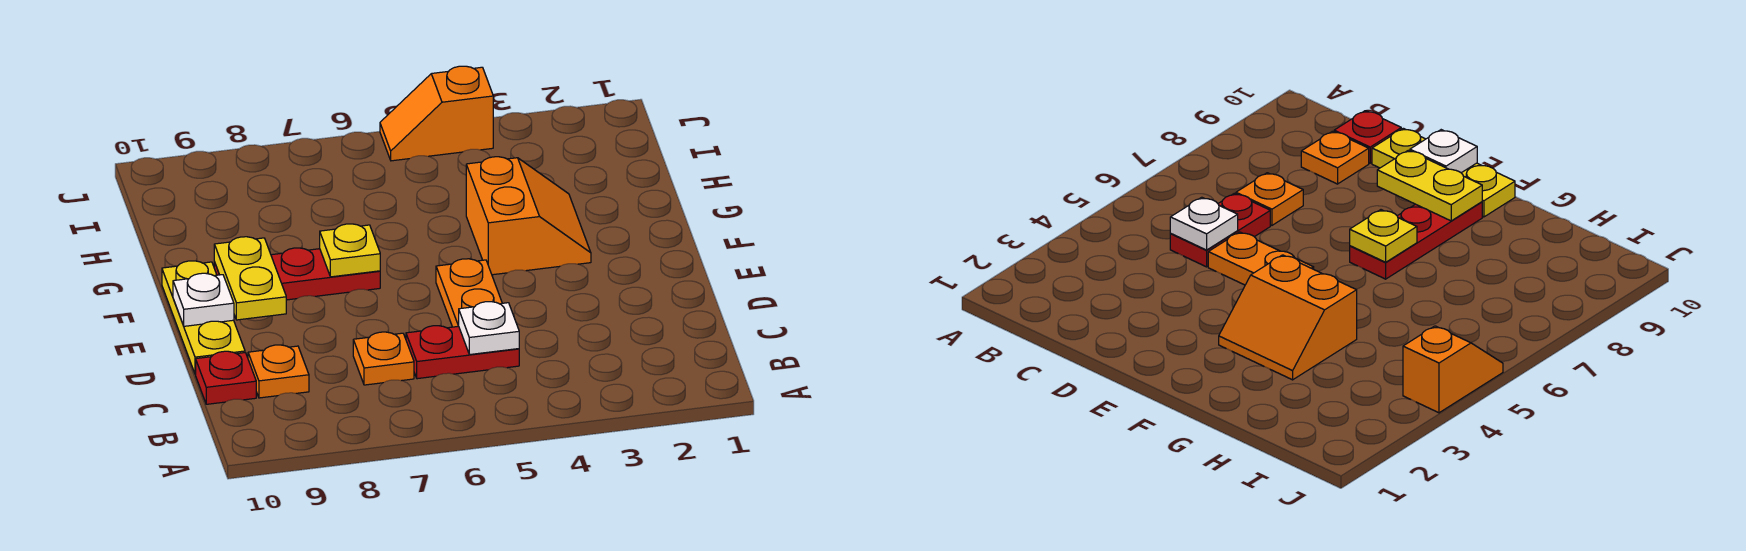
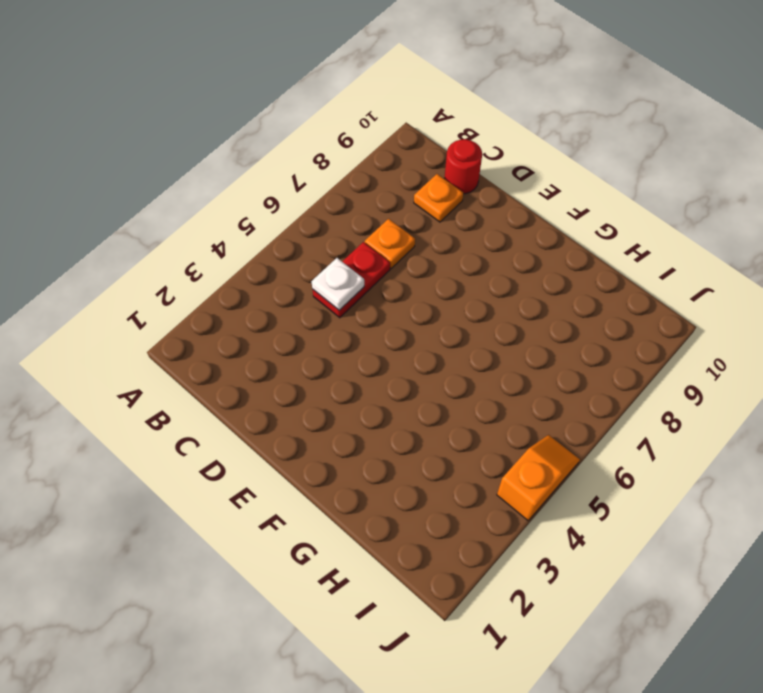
red round brick C10 level 1 -> red plate C10 level 1
none -> orange plate D5:E5 level 1
none -> yellow plate D10:F10 level 1
none -> orange slope F3:G4 level 1 top 4

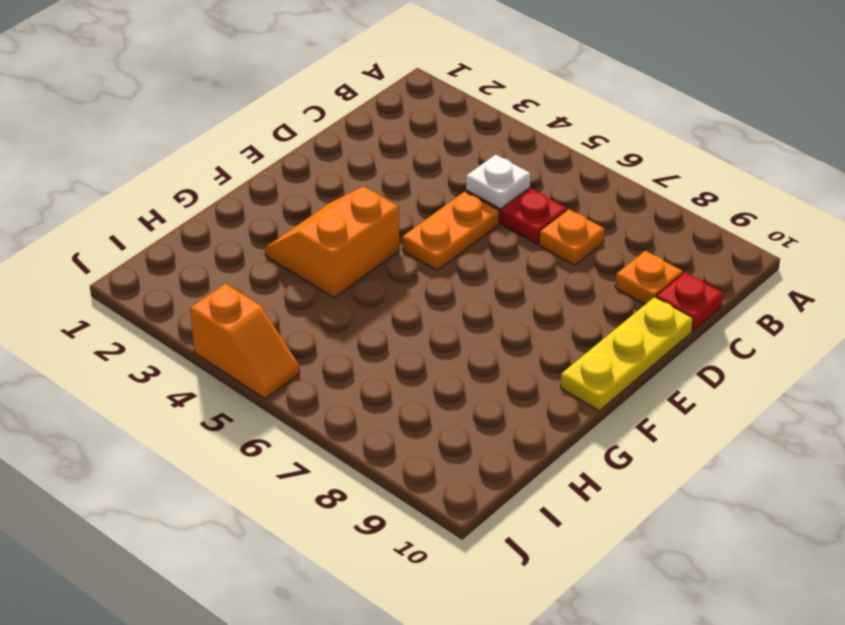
none -> red plate F7:F9 level 1
none -> yellow plate E9:F9 level 2
none -> white plate E10 level 2

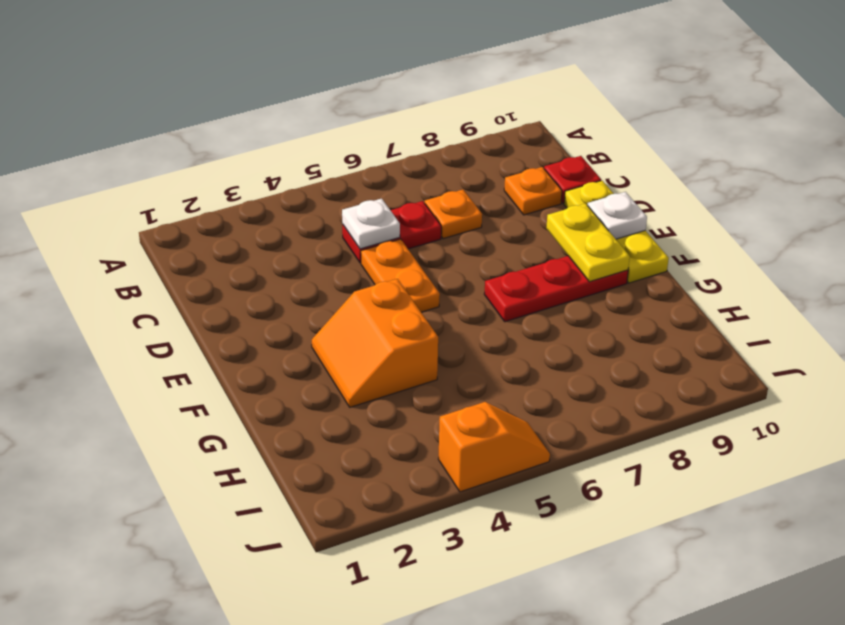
none -> yellow plate F7 level 2

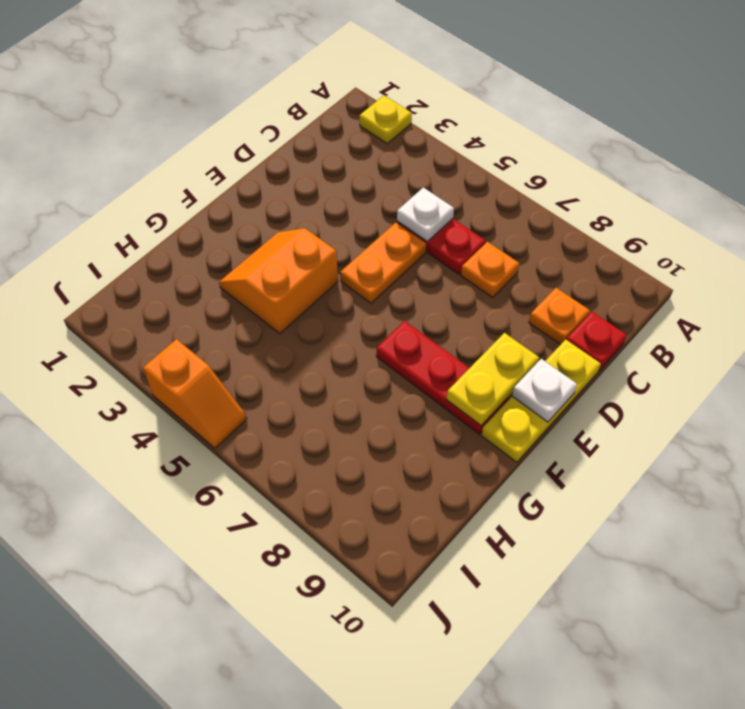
yellow plate A2 level 1 -> yellow plate F7 level 2

